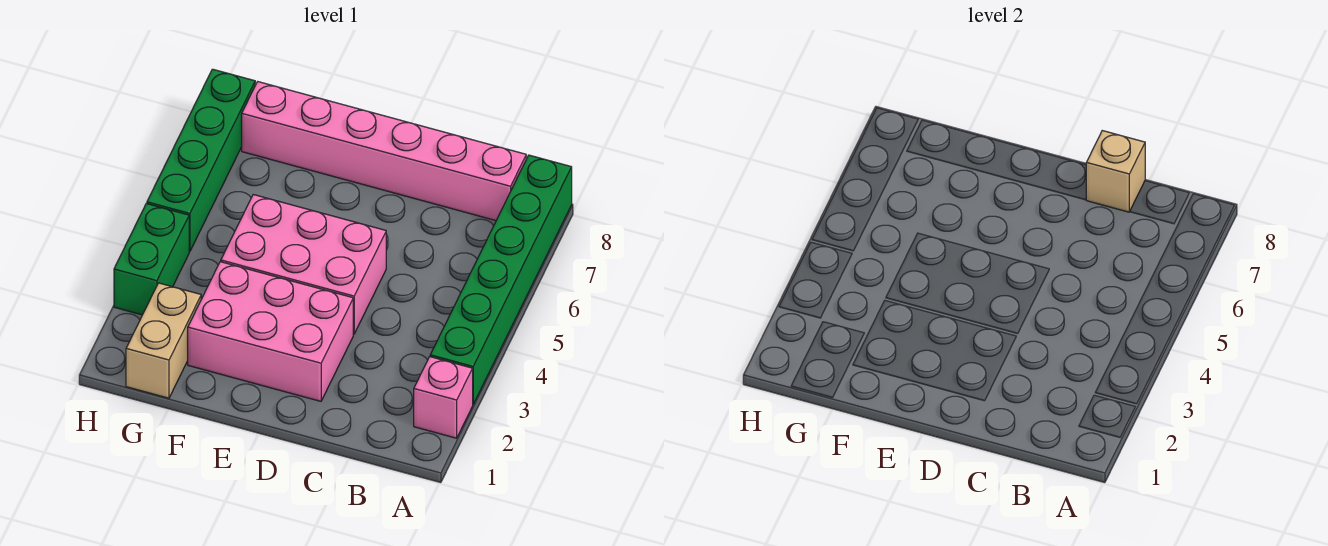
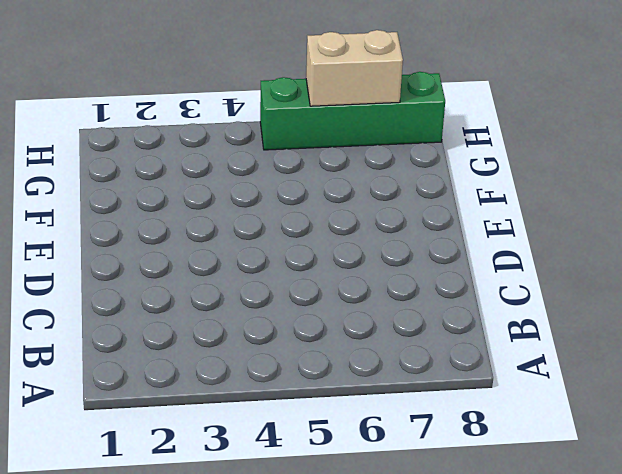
tan brick H6:H7 level 2 -> tan brick G1:G2 level 1
none -> pink brick A2 level 1
none -> green brick A3:A8 level 1

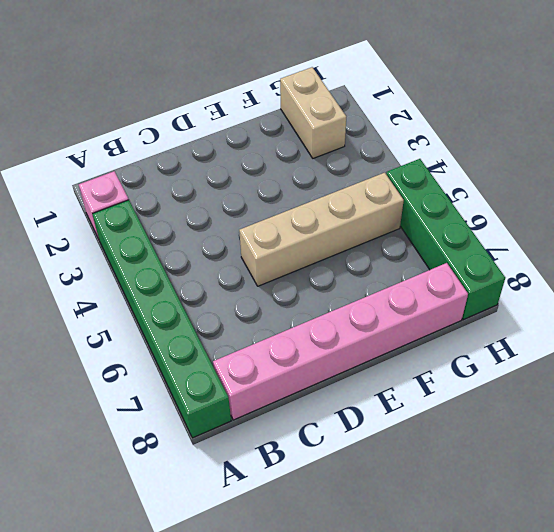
tan brick D5:G5 level 1 -> pink brick D4:F5 level 1
none -> pink brick D2:F3 level 1
none -> green brick H3:H4 level 1

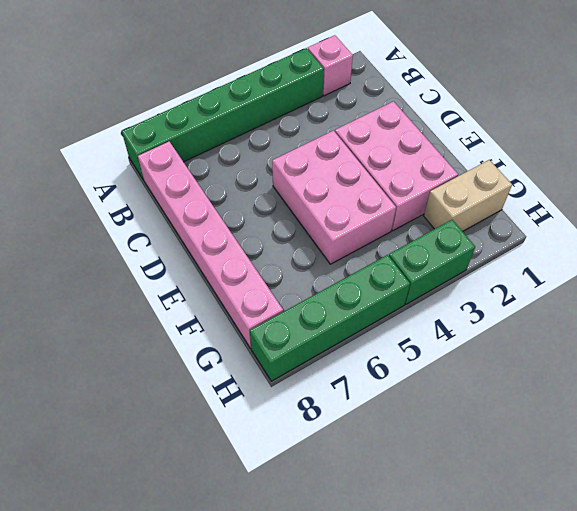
none -> tan brick C8 level 2

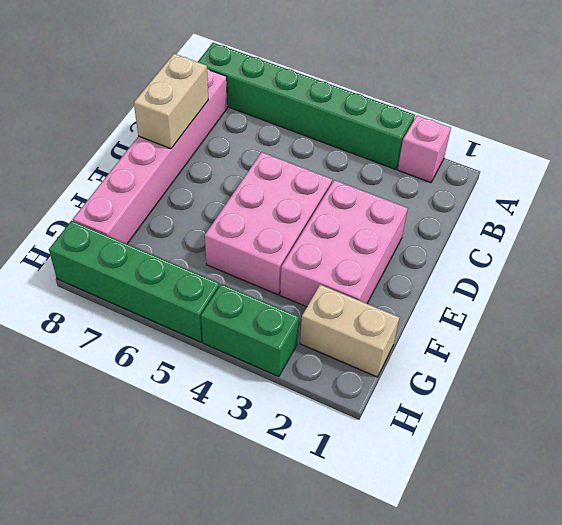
tan brick C8:D8 level 2 -> tan brick C8 level 2

